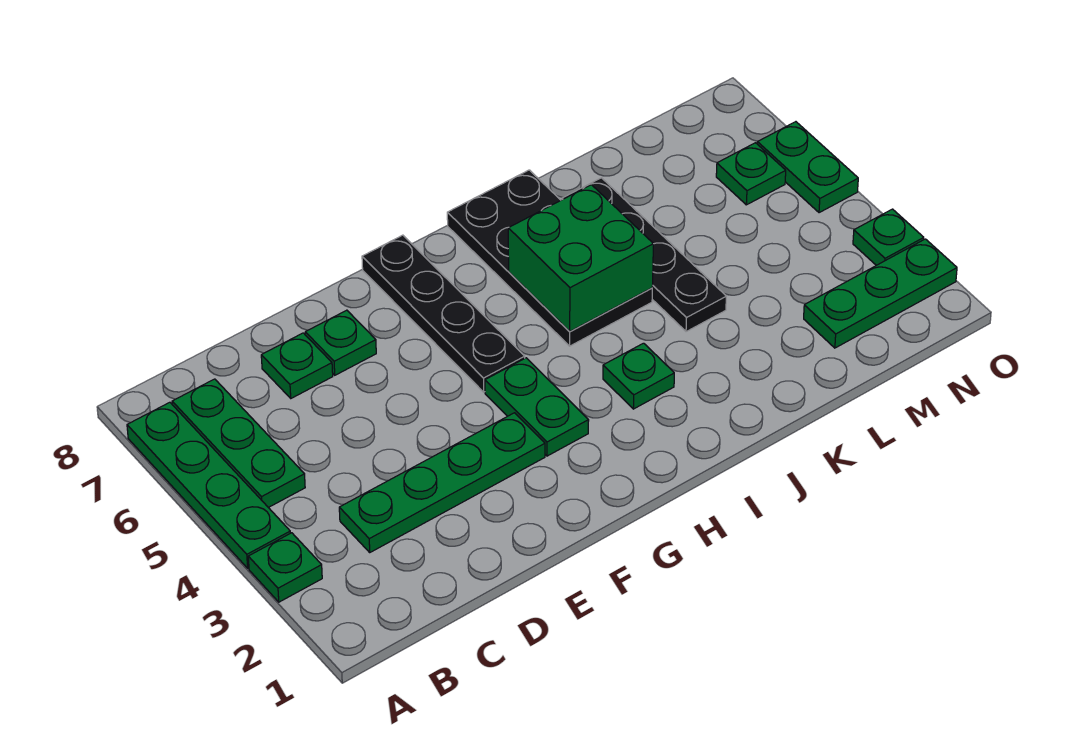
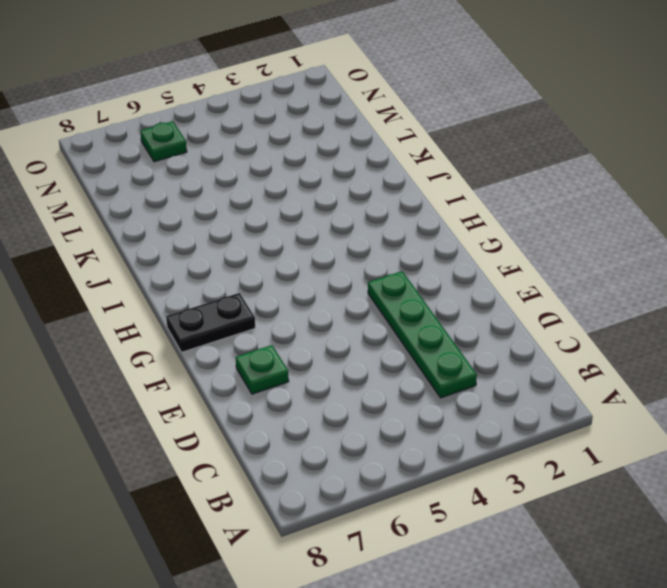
black plate G7:G8 level 1 -> black plate G5:G8 level 1
none -> green plate A3 level 1
none -> green plate A4:A7 level 1
none -> green plate B5:B7 level 1

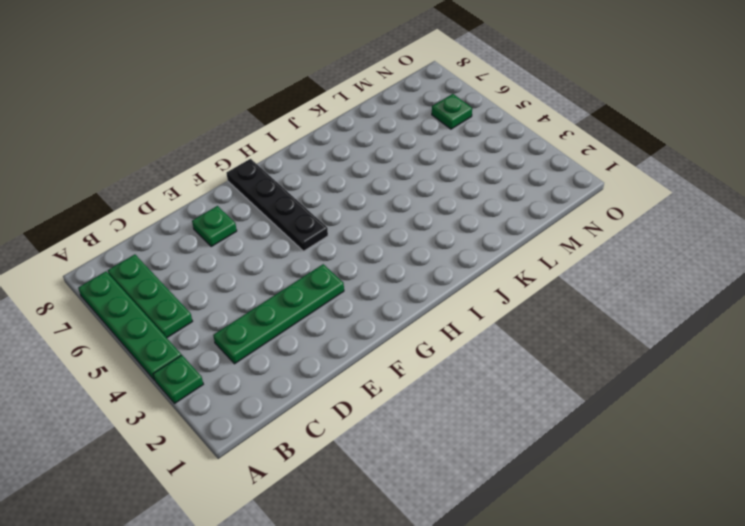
none -> green plate D7 level 1
none -> green plate G3:G4 level 1
none -> green plate I3 level 1

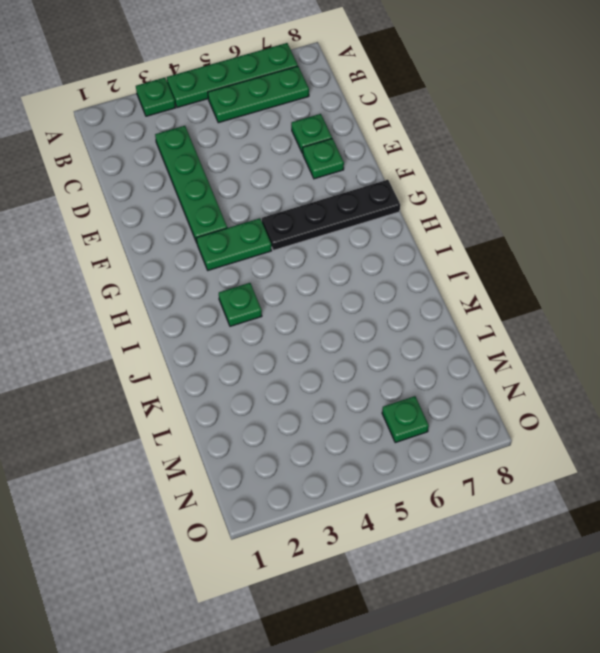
none -> black plate I5:J8 level 1
none -> black plate K4:K7 level 1
none -> green plate M2:O2 level 1

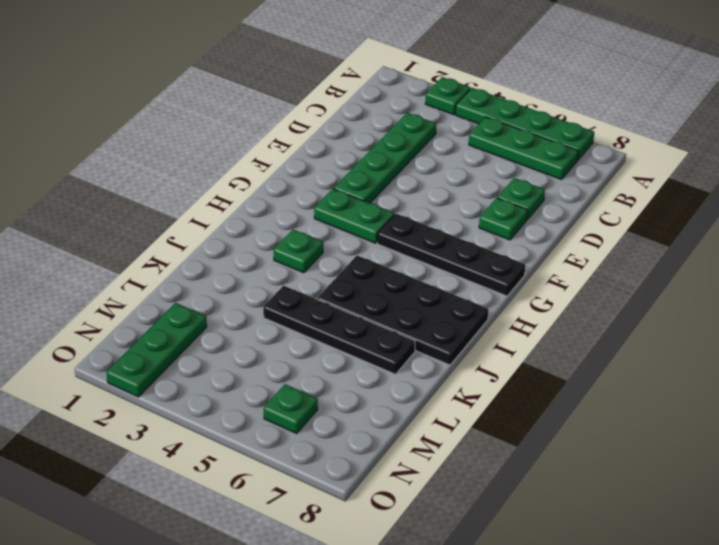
none -> green plate O3 level 1
none -> green plate O5:O6 level 1
none -> green brick I5:J6 level 2

